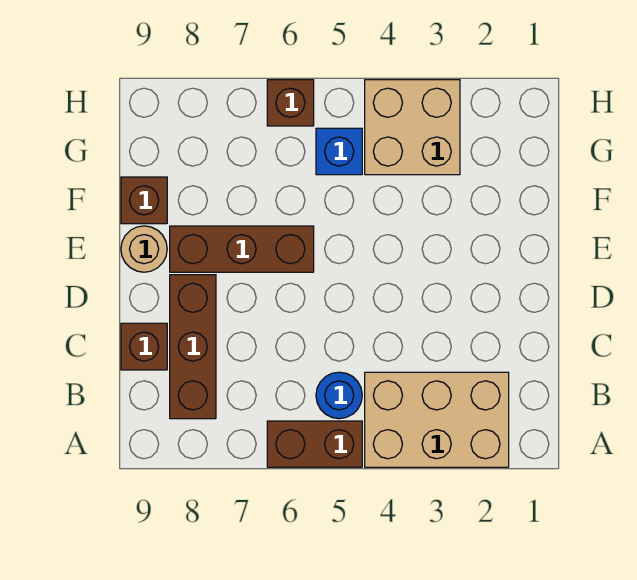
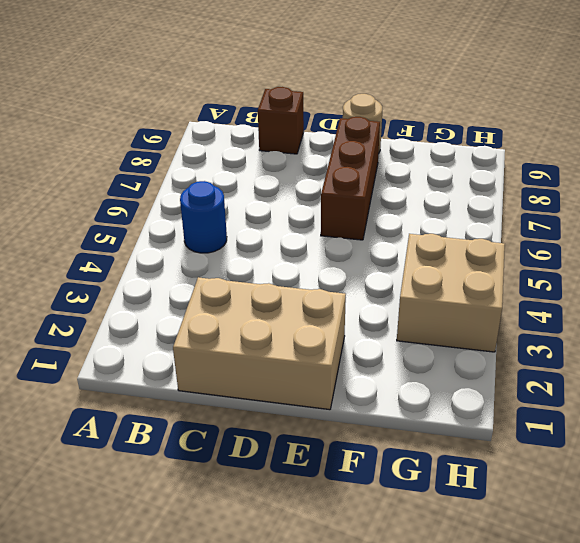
tan brick C1:E2 level 1 -> tan brick A2:B4 level 1
none -> brown brick A5:A6 level 1
none -> brown brick B8:D8 level 1

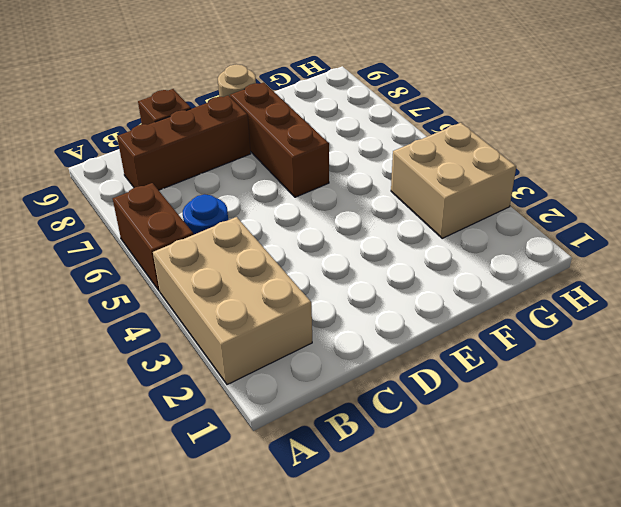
none -> brown brick F9 level 1
none -> blue brick G5 level 1

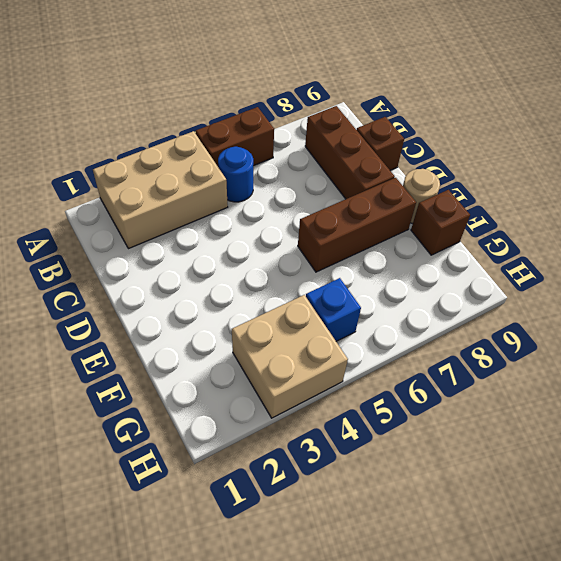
none -> brown brick H6 level 1

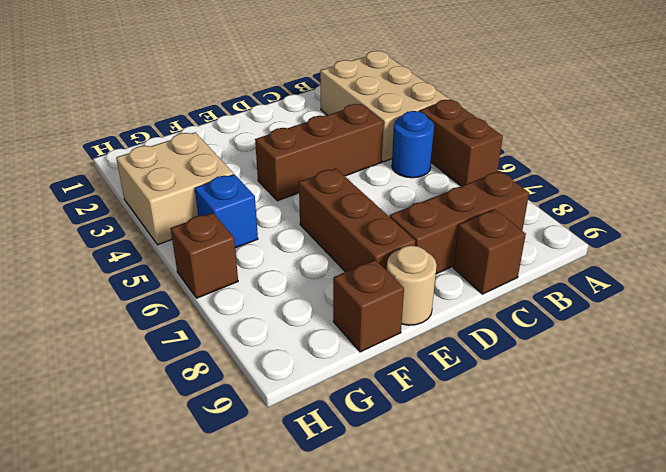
brown brick C4:E4 level 1 -> none

